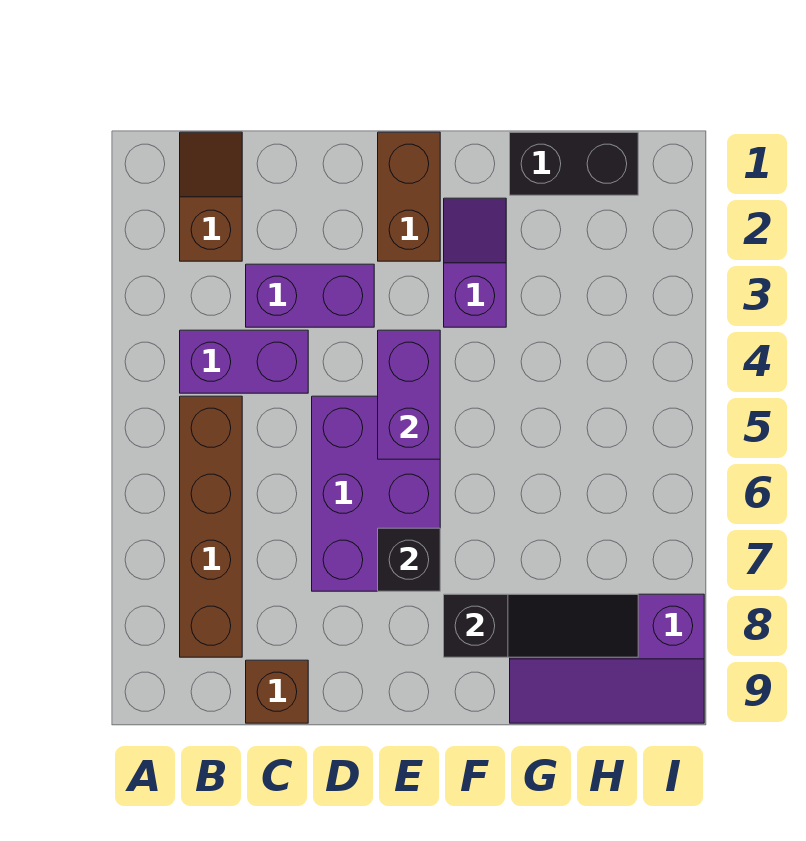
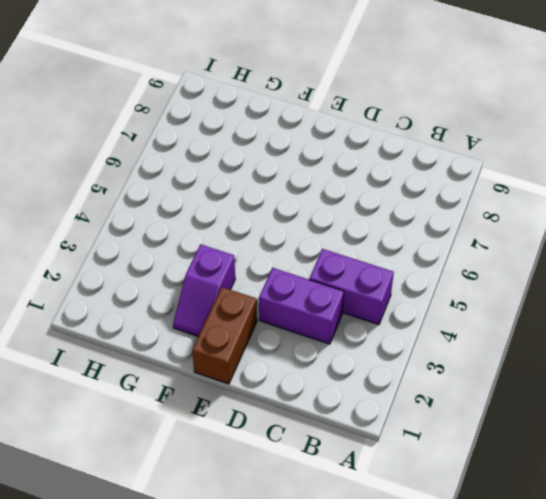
none -> brown slope B1:B2 level 1 top 2
none -> brown brick B5:B8 level 1
none -> brown brick C9 level 1

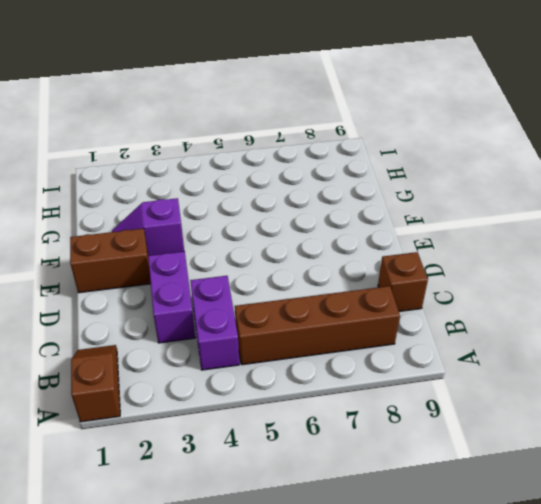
brown slope A1:B1 level 1 top A -> brown slope B1:B2 level 1 top 2
none -> purple brick D5:E7 level 1
none -> black brick G1:H1 level 1
none -> purple slope G8:I9 level 1 top 8

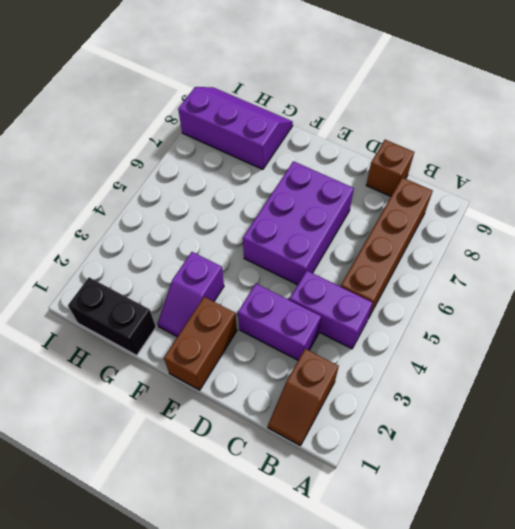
none -> purple brick E4:E5 level 2
none -> black brick E7 level 2
none -> black slope F8:H8 level 2 top F

